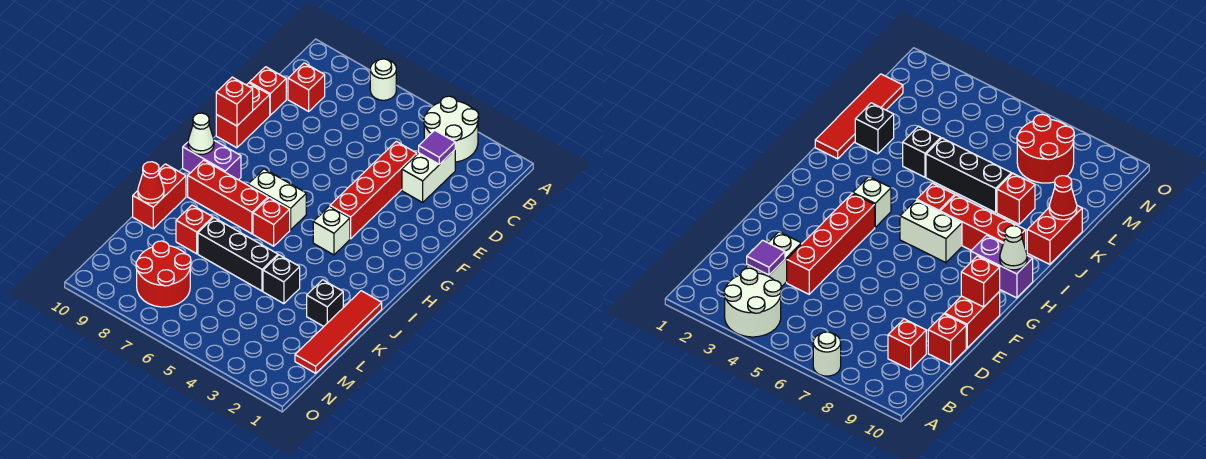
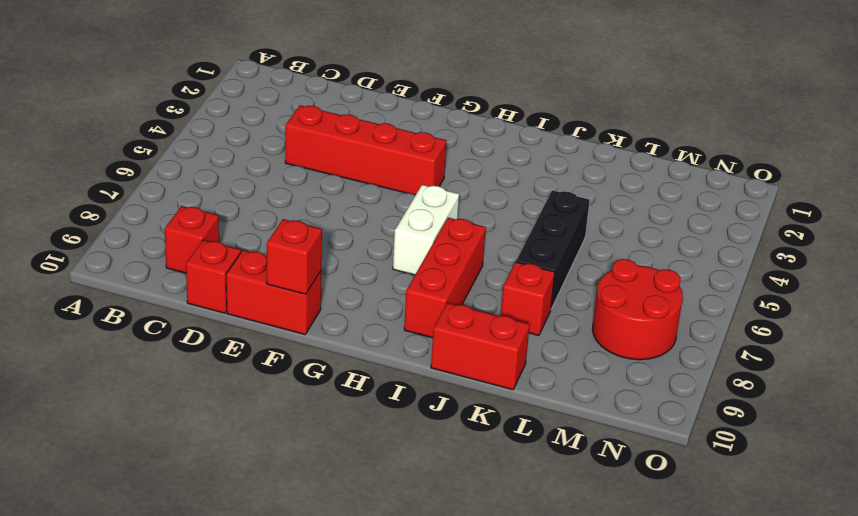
none -> white round brick A3:B4 level 1
none -> white round brick A7 level 1
none -> white brick C3:D3 level 1

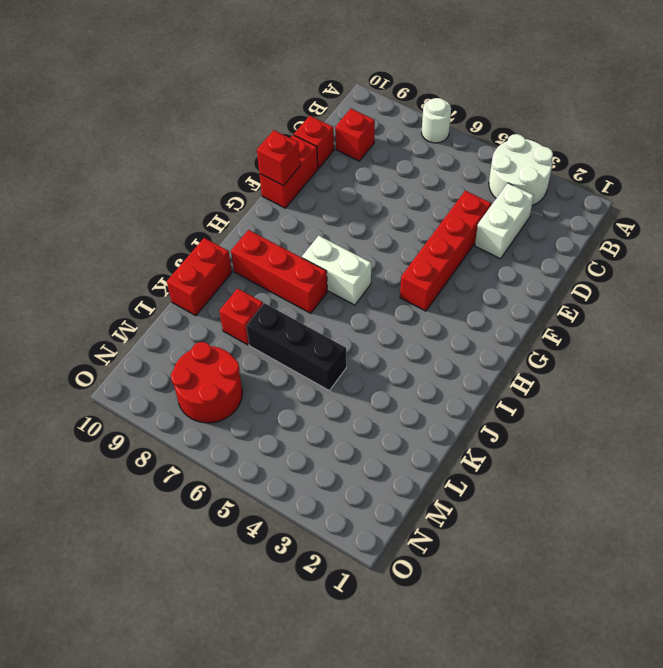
none -> white brick H4 level 1
none -> purple brick H9:H10 level 1
none -> red brick I6 level 1

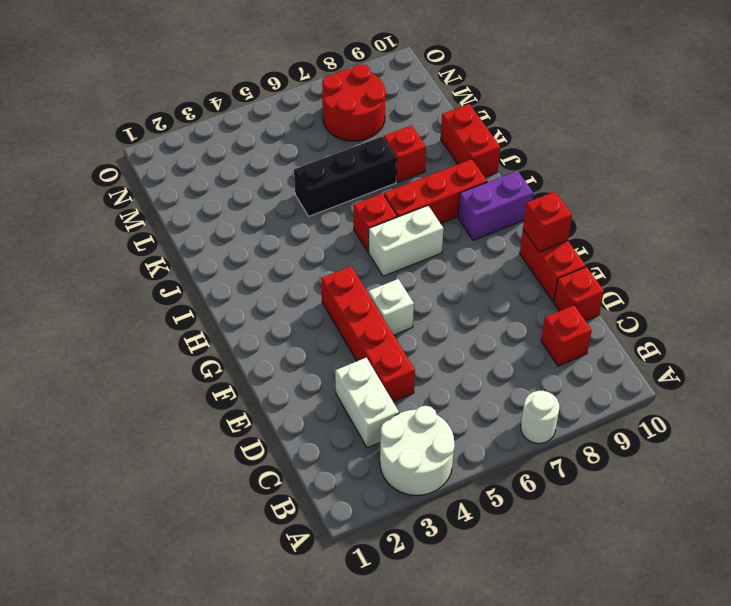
white brick F5 level 1 -> white brick H4 level 1
none -> red tile J1:M1 level 1
none -> black brick K2 level 1
none -> black brick K4 level 1

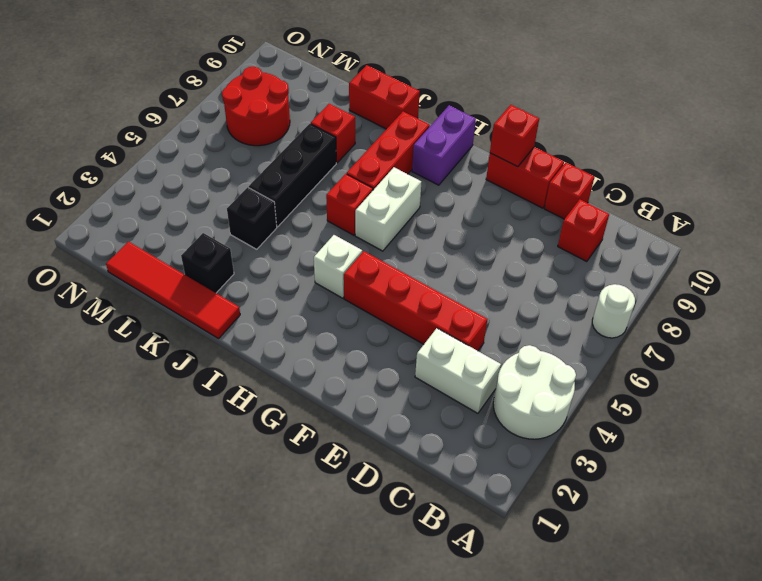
none -> purple tile C3 level 2
none -> white cone H10 level 2
none -> red cone K10 level 2

